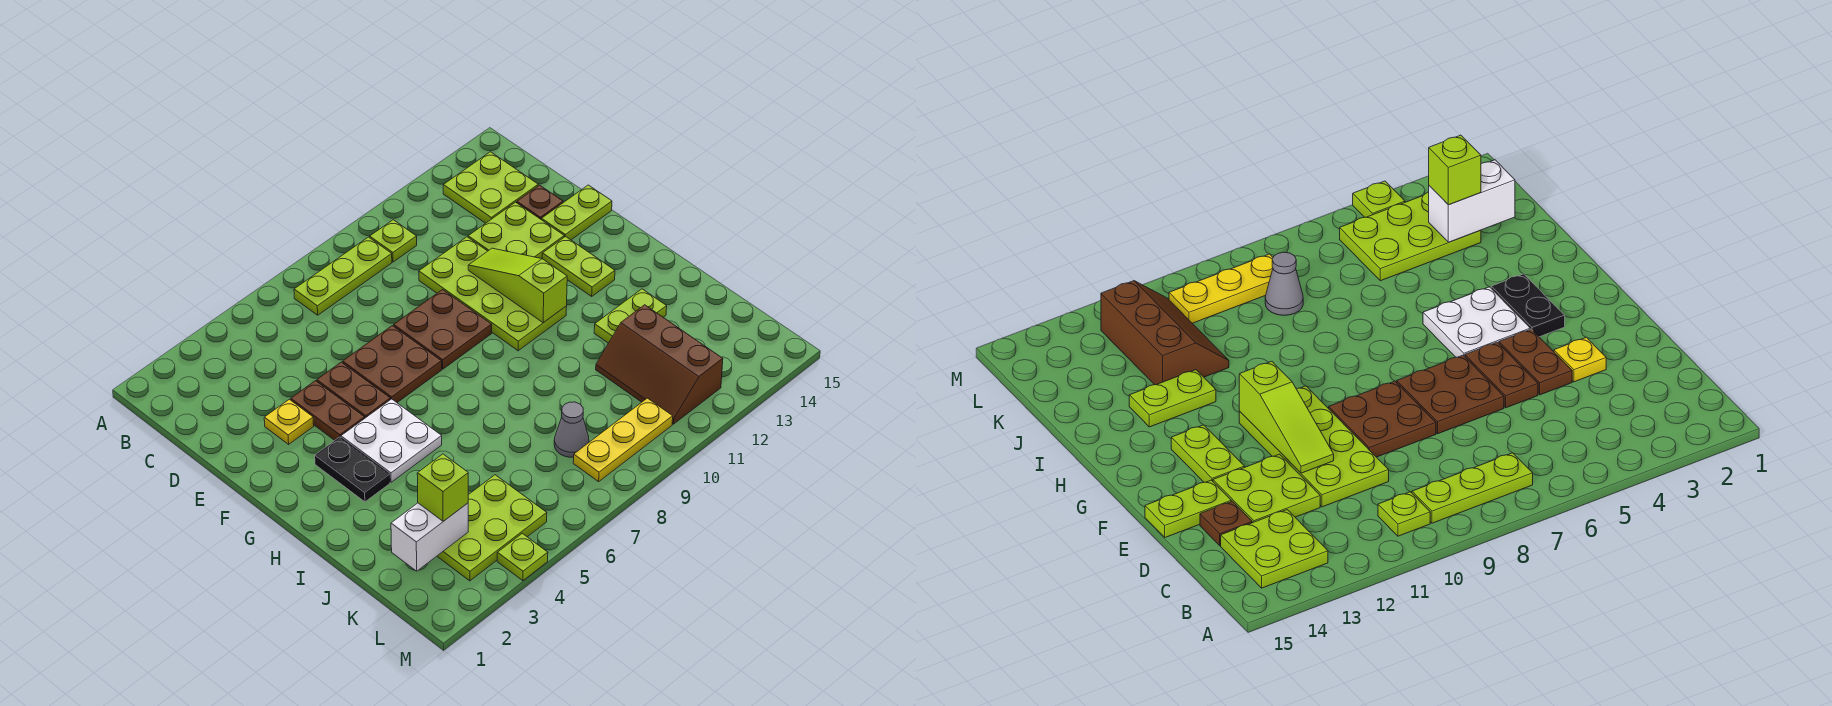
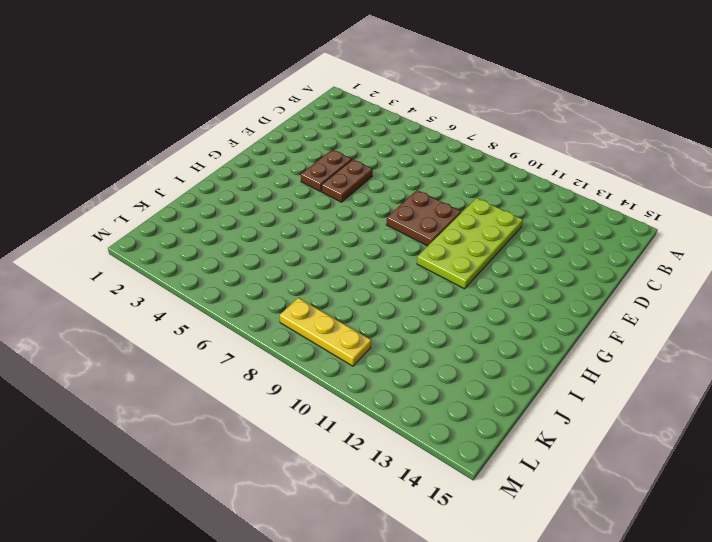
none -> lime plate B7:B9 level 1
none -> lime plate B10 level 1
none -> lime plate B13:C14 level 1

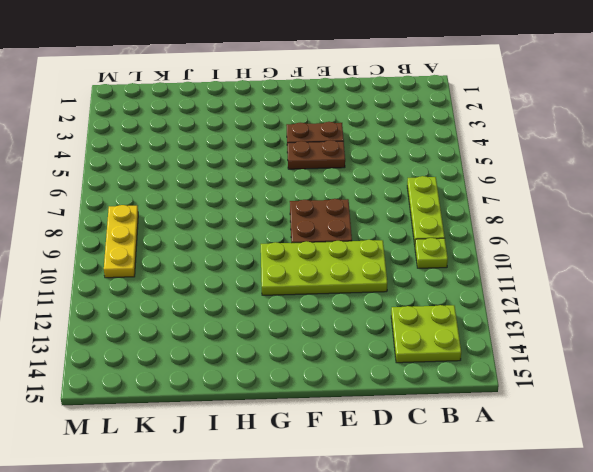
none -> lime plate D12:E13 level 1
none -> brown plate D14 level 1
none -> yellow plate E3 level 1

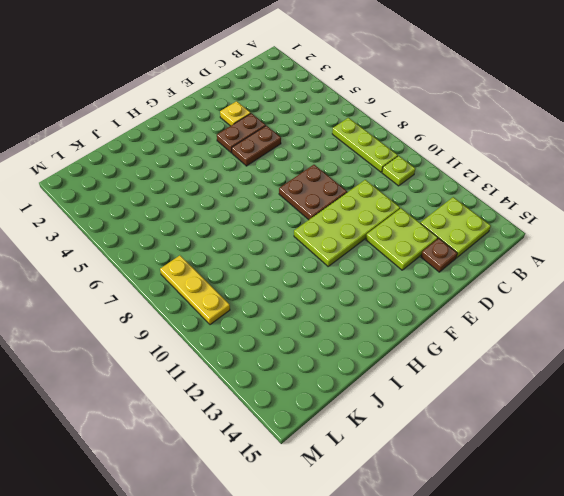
none -> brown plate E6:F7 level 1
none -> lime plate E14:E15 level 1
none -> lime plate F13:G13 level 1

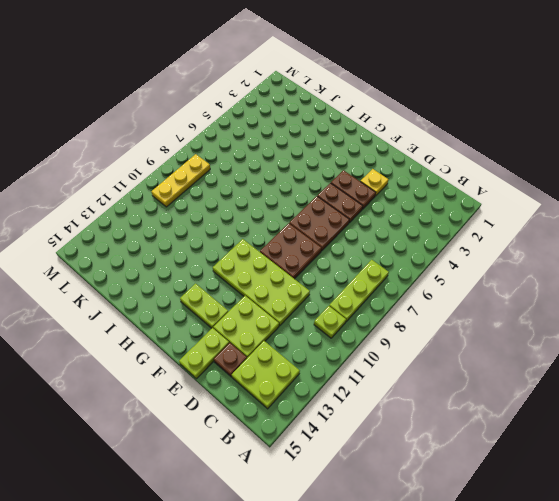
none -> black plate G3:H3 level 1
none -> white plate G4:H5 level 1
none -> lime plate I12:I13 level 1

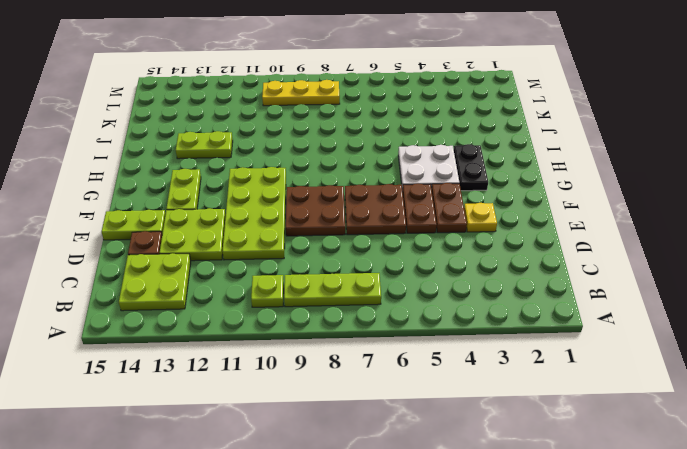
none -> brown slope J11:L12 level 1 top 12
none -> lime plate K3:L5 level 1
none -> grey cone K8 level 1

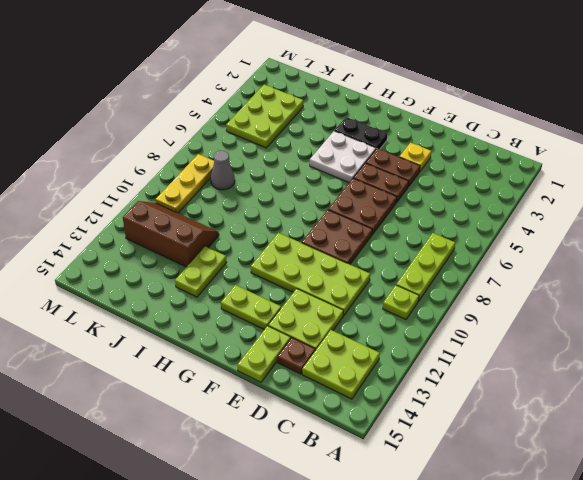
none -> lime plate M4 level 1
none -> lime slope E11:G11 level 2 top G
none -> white brick K2:K3 level 2

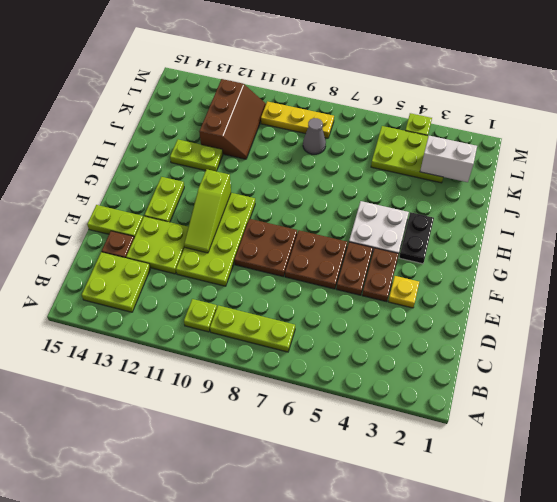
none -> lime brick K3 level 3

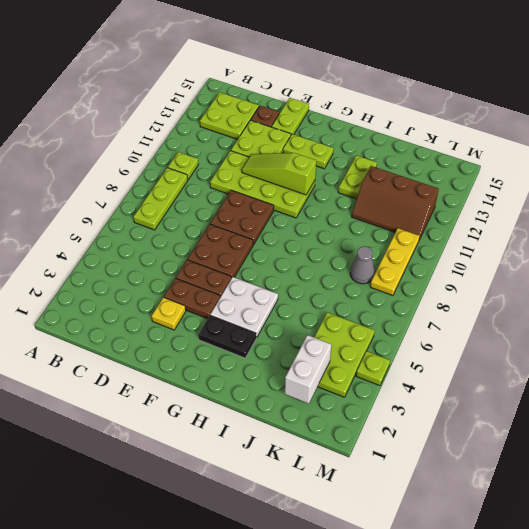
none -> lime brick K3 level 3

